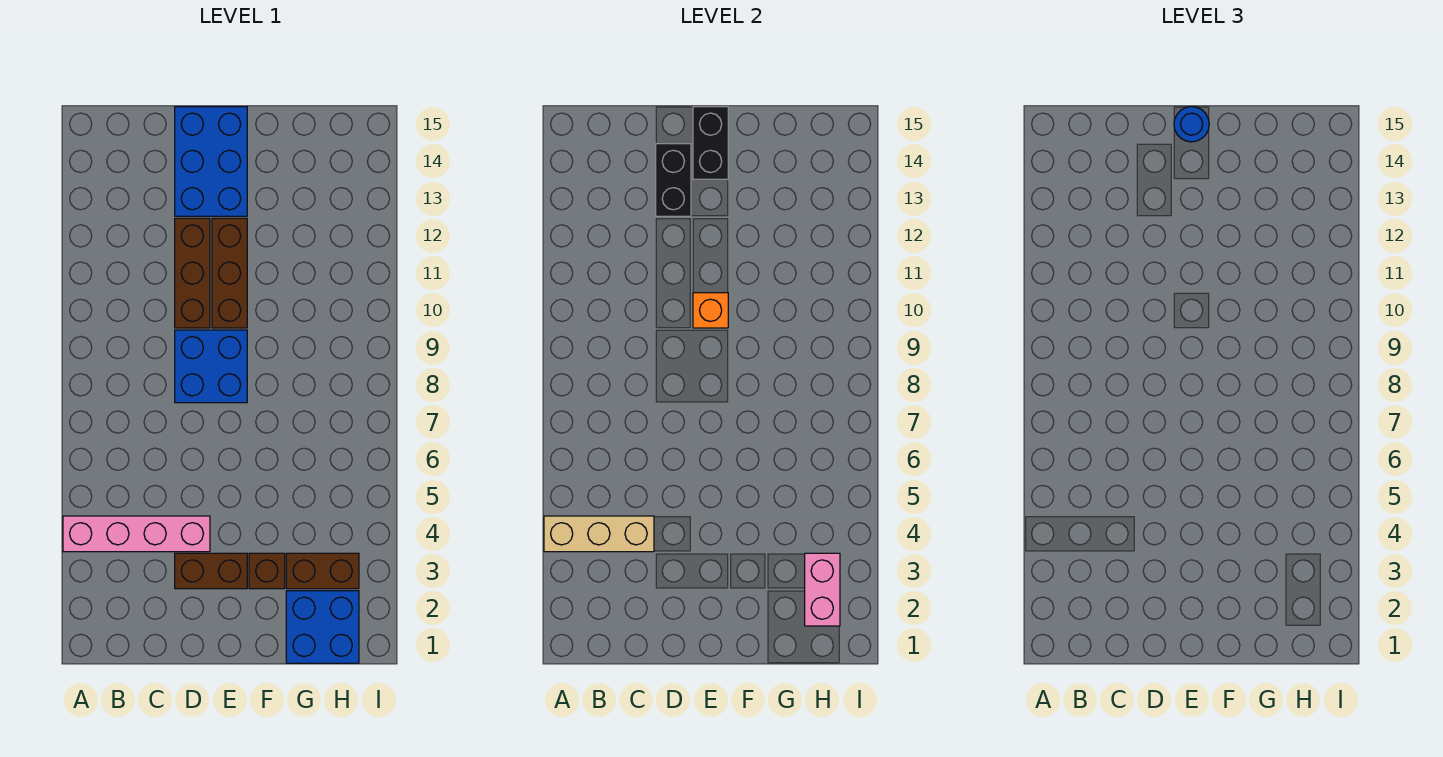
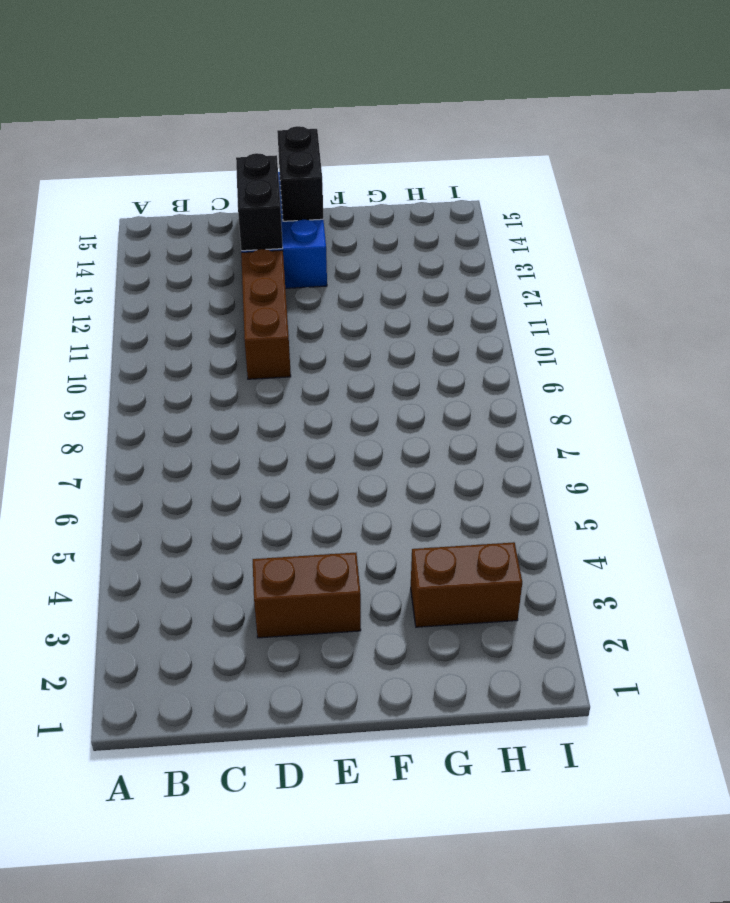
none -> pink brick A4:D4 level 1
none -> blue brick D8:E9 level 1
none -> brown brick E10:E12 level 1

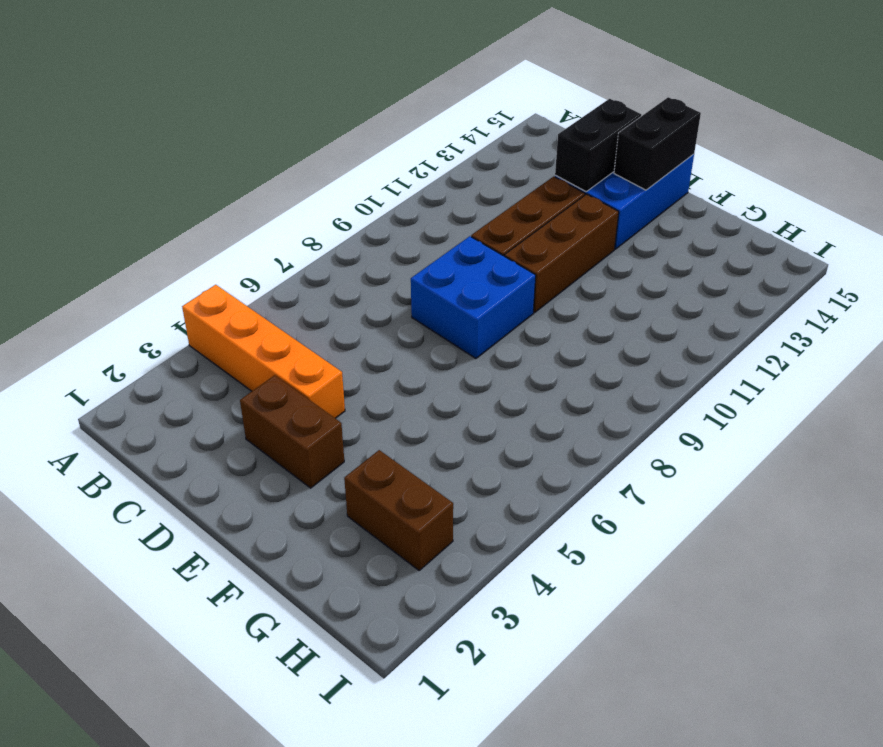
orange brick A4:D4 level 1 -> pink brick A4:D4 level 1
none -> brown brick F3 level 1
none -> blue brick G1:H2 level 1
none -> tan brick A4:C4 level 2

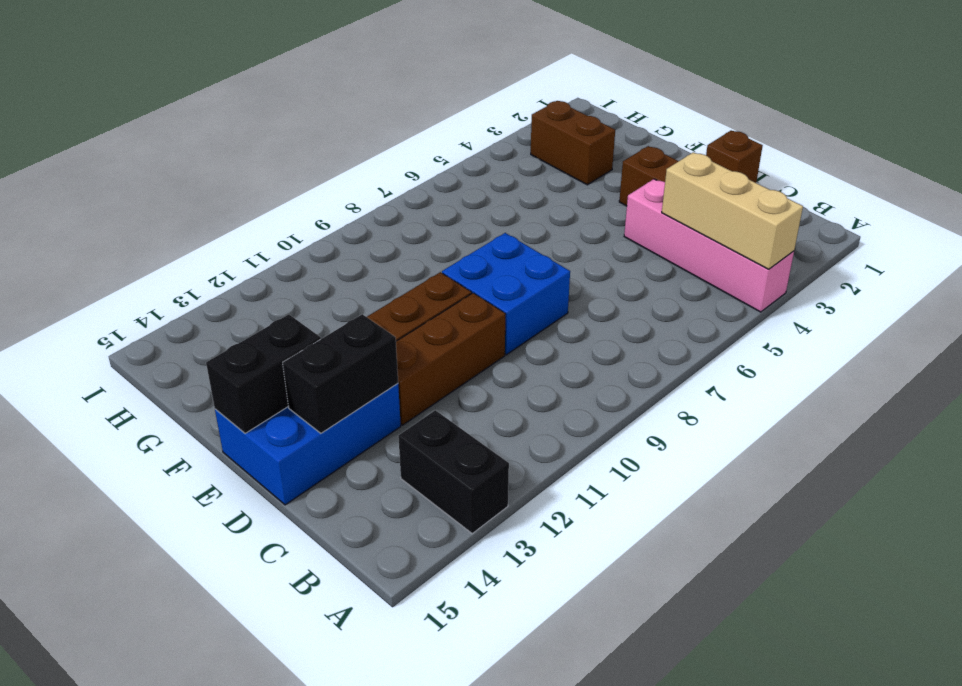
black brick A13:B13 level 1 -> none
brown brick D1 level 1 -> brown brick F3 level 1
none -> blue brick G1:H2 level 1
none -> orange brick E10 level 2
none -> pink brick H2:H3 level 2

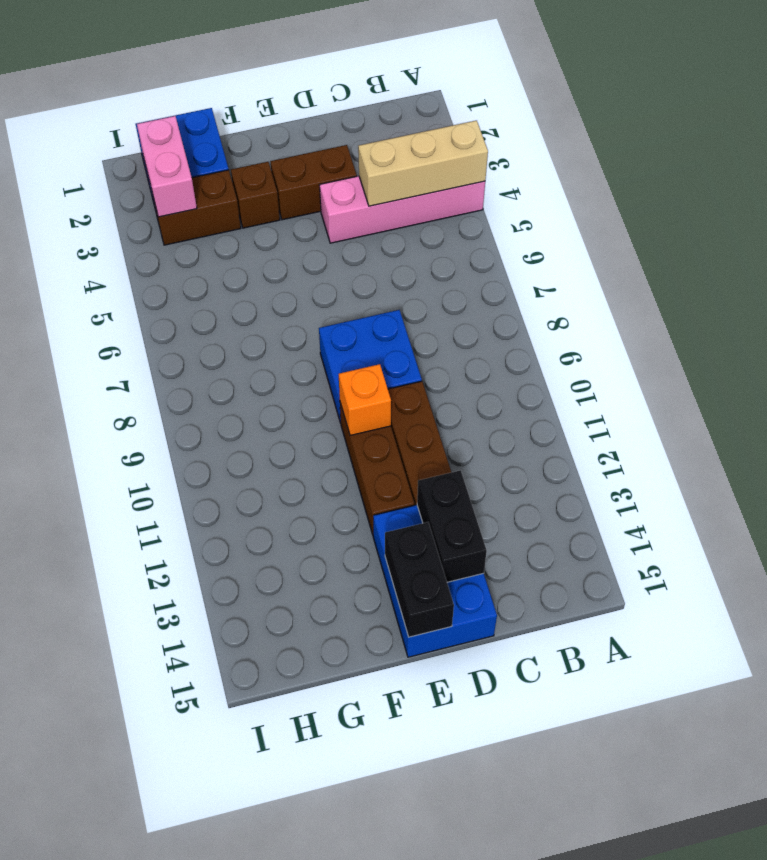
none -> blue round brick E15 level 3

